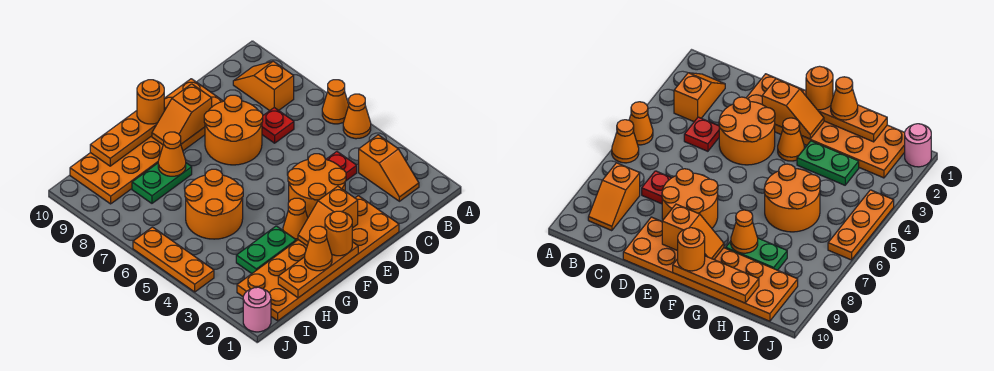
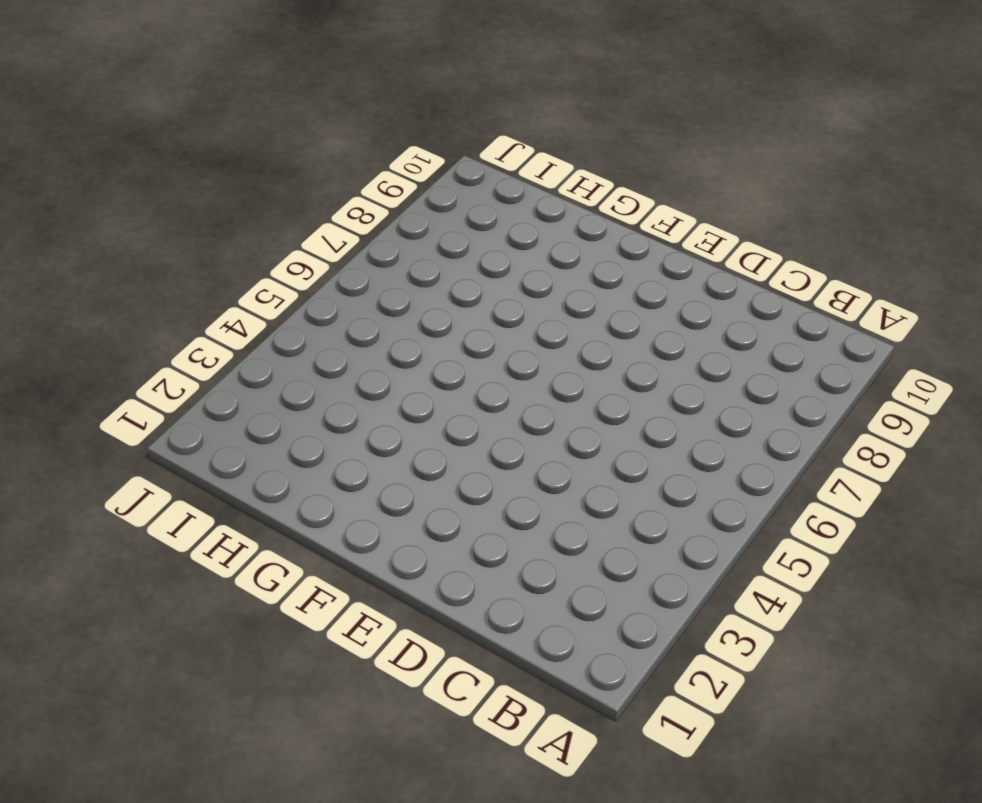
none -> orange cone A5 level 1
none -> orange cone A6 level 1
none -> orange slope B2:B3 level 1 top 3

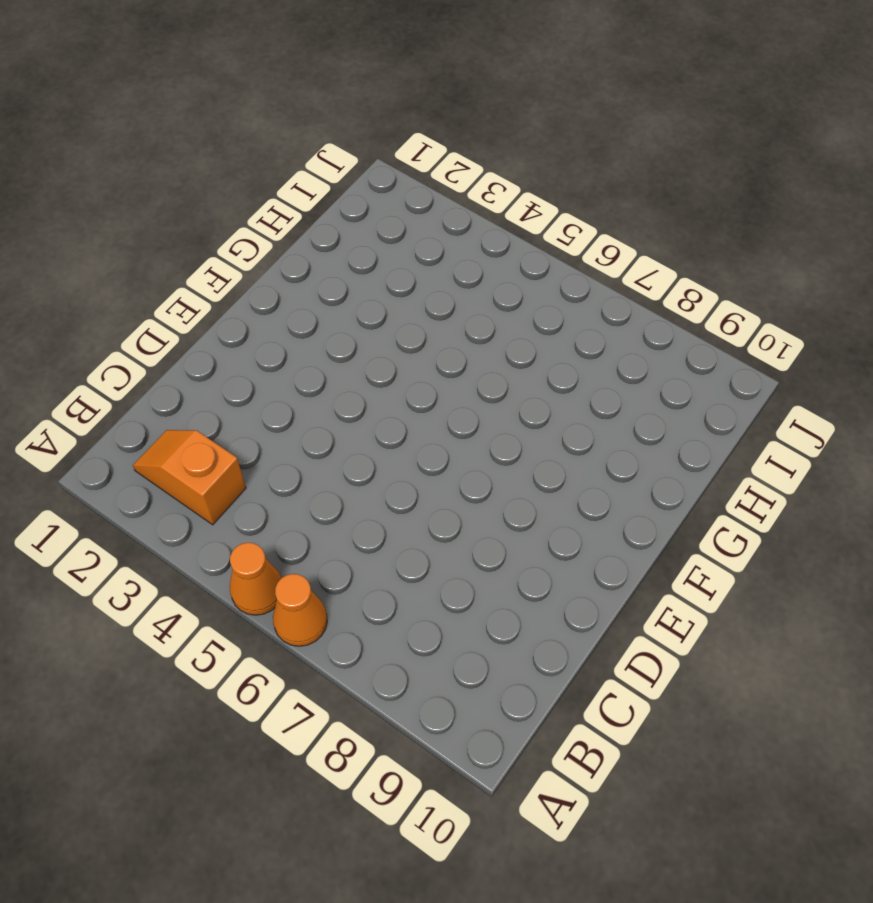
none -> orange slope B8:B9 level 1 top 8
none -> red plate C4 level 1
none -> red plate C7 level 1

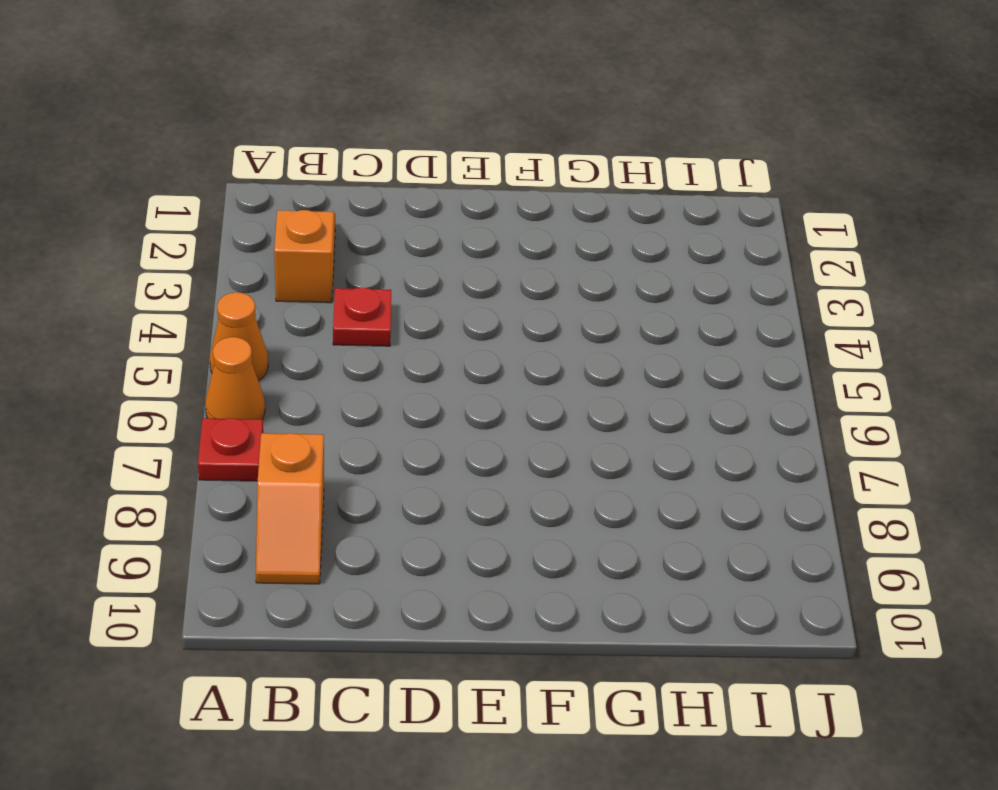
red plate A7 level 1 -> red plate C7 level 1
none -> orange plate D1:I2 level 1
none -> orange round brick D3:E4 level 1
none -> orange round brick D7:E8 level 1

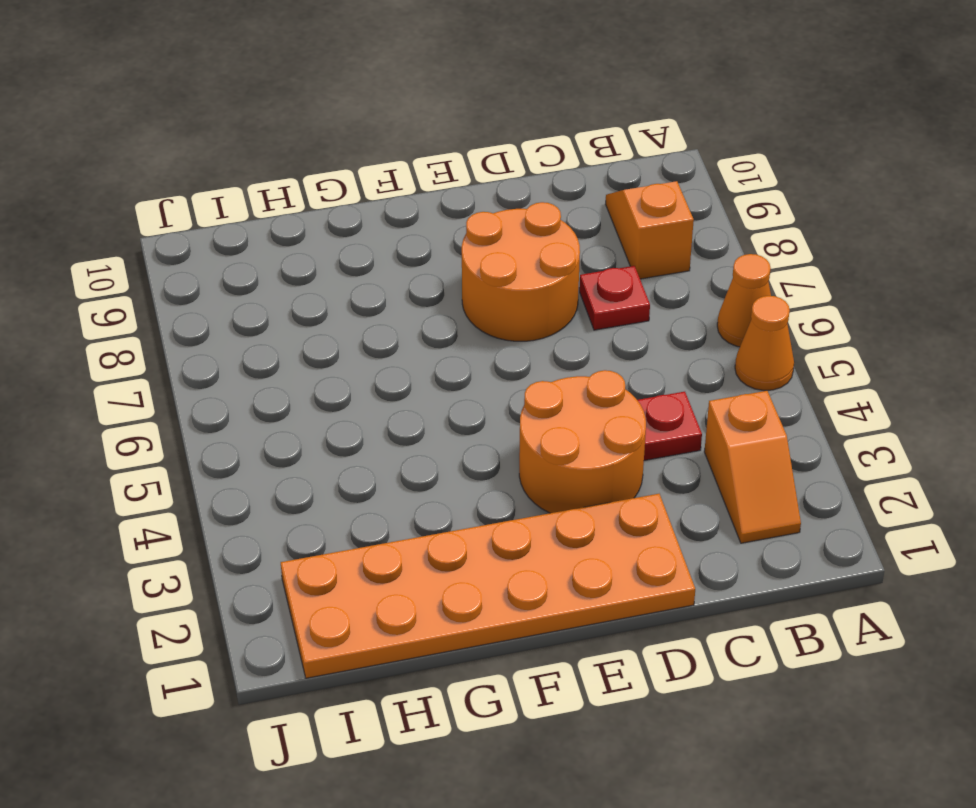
none -> orange plate D9:I10 level 1
none -> orange cone F3 level 1
none -> green plate G3:H3 level 1

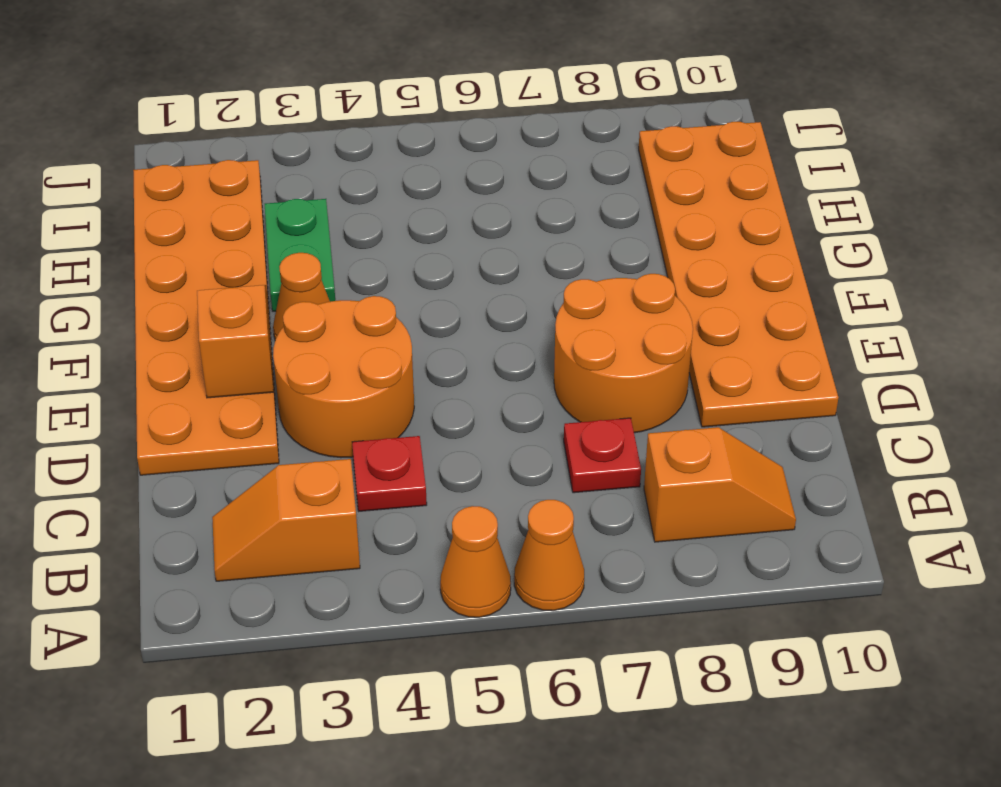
none -> orange round brick G5:H6 level 1
none -> green plate G8:H8 level 1
none -> pink round brick J1 level 1

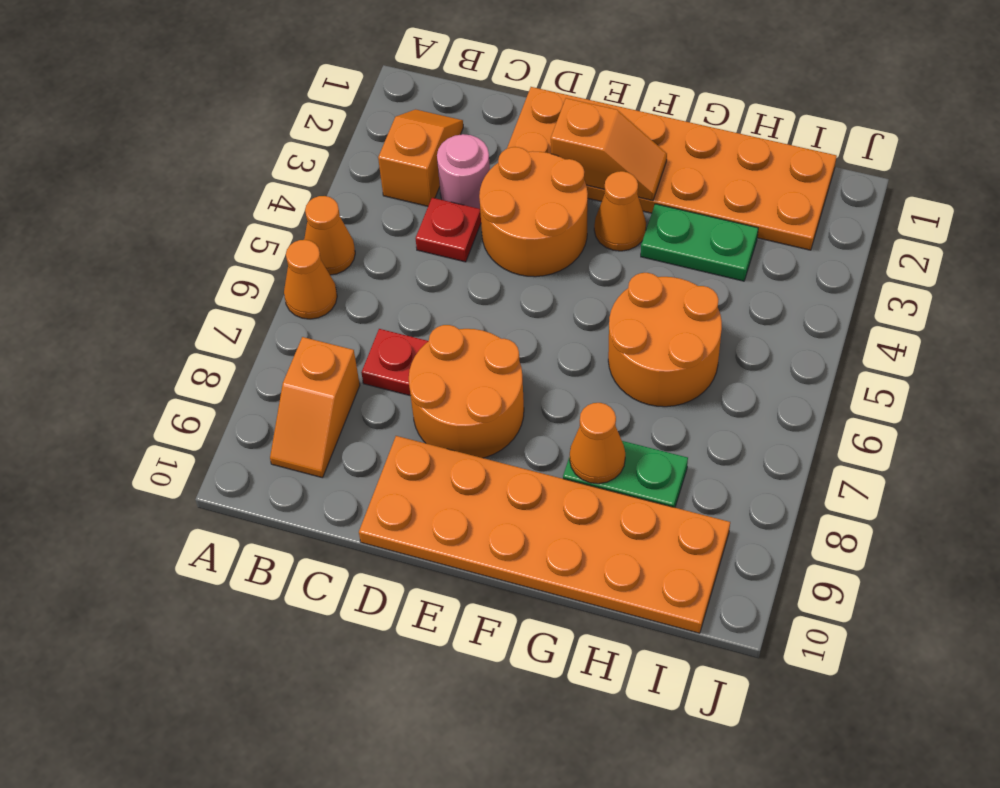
pink round brick C3 level 1 -> pink round brick J1 level 1
none -> orange plate J4:J6 level 1
none -> orange slope E9:F9 level 2 top E
none -> orange plate F1:H1 level 2

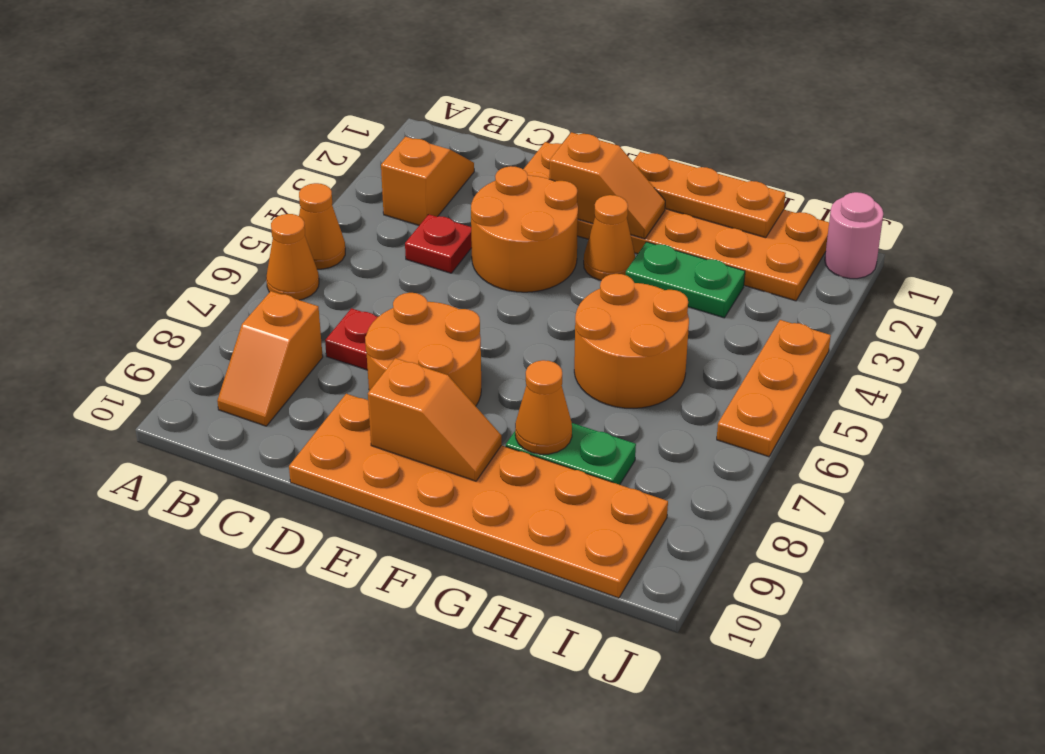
none -> orange plate F10:H10 level 2
none -> orange round brick F1 level 3
none -> orange round brick F10 level 3

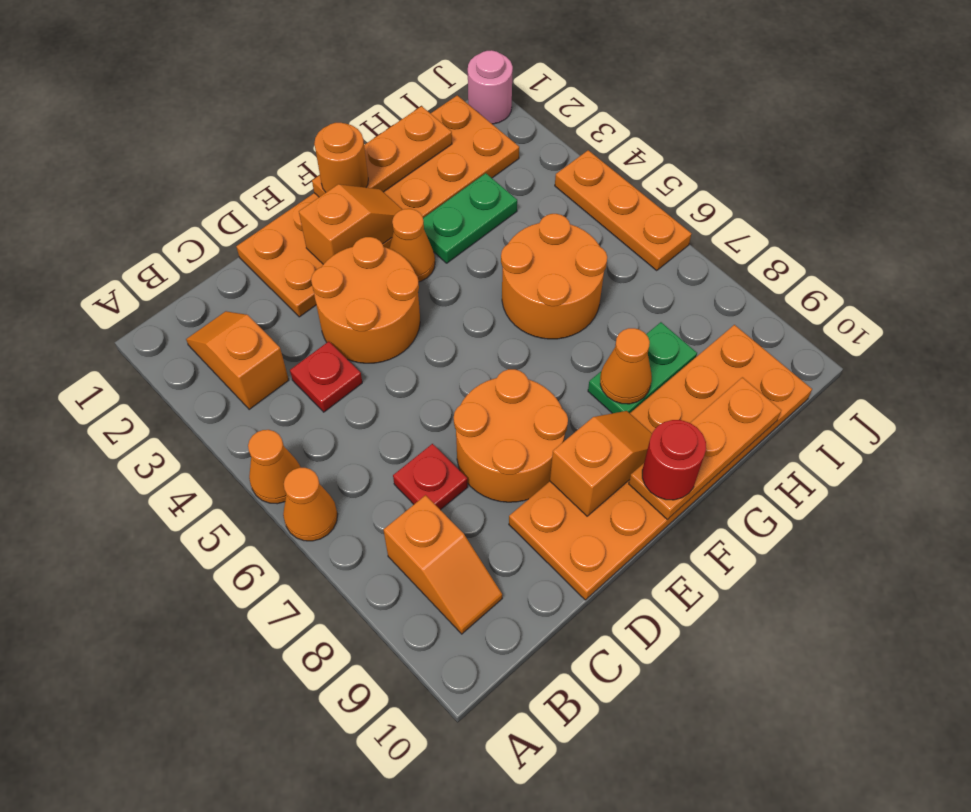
red round brick F10 level 3 -> orange round brick F10 level 3
none -> orange cone G1 level 3

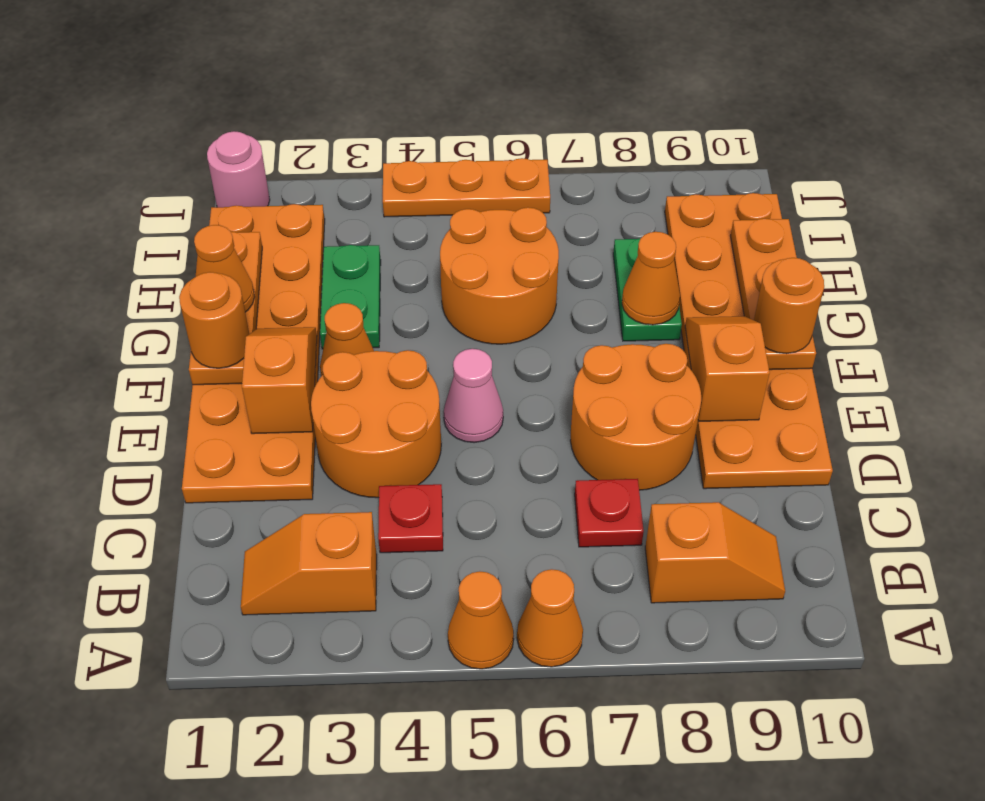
pink cone E5 level 1 -> none

